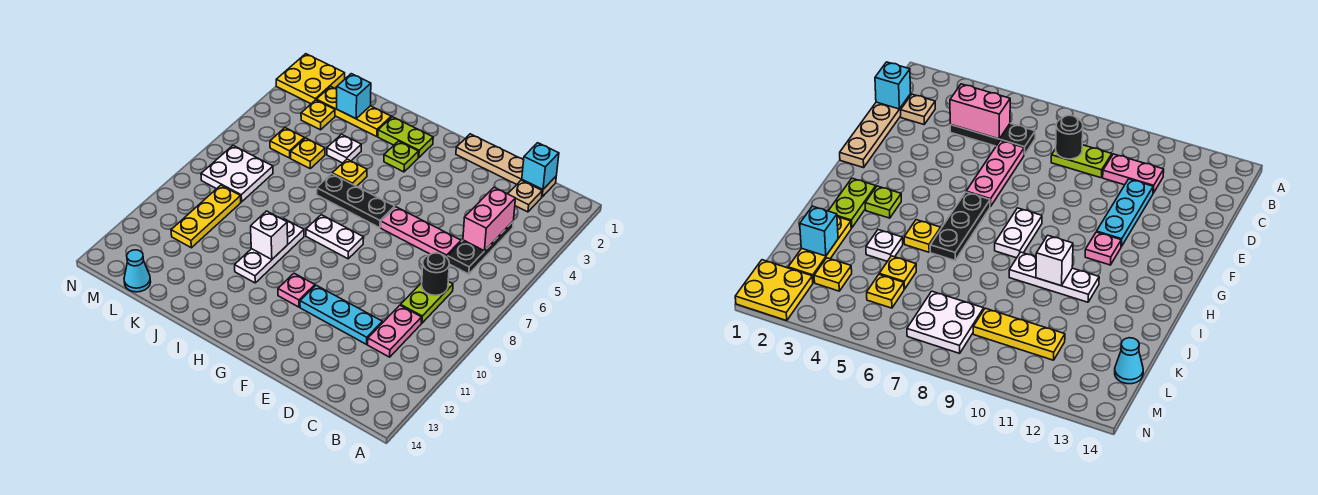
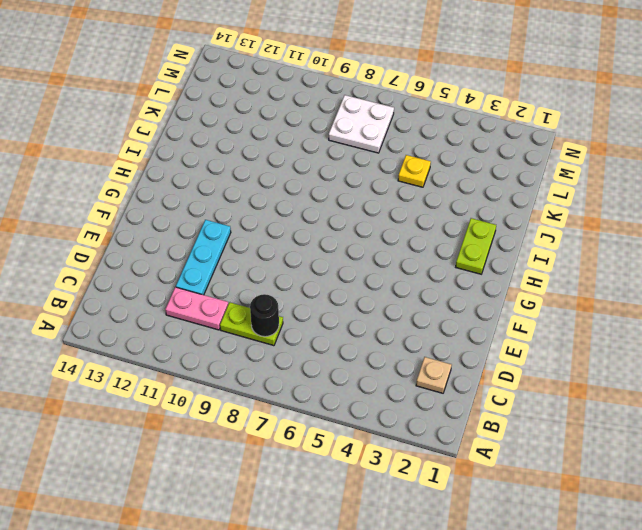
none -> tan plate C1:F1 level 1
none -> black plate C4:C6 level 1
none -> pink plate D6:F6 level 1

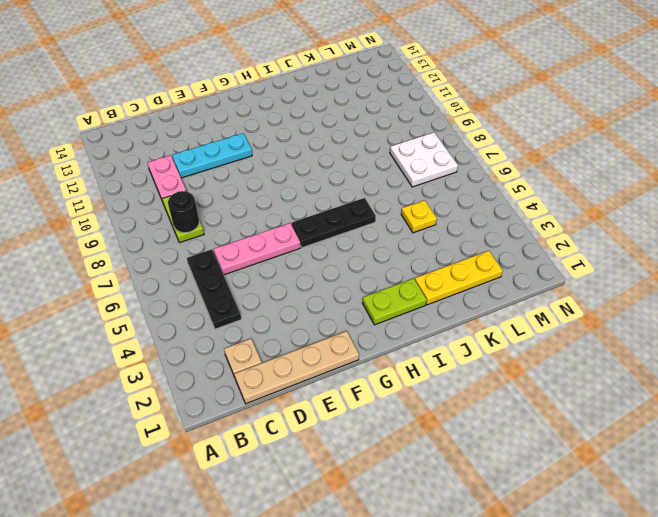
none -> white plate G8:H8 level 1
none -> pink plate G11 level 1
none -> lime plate H3 level 1

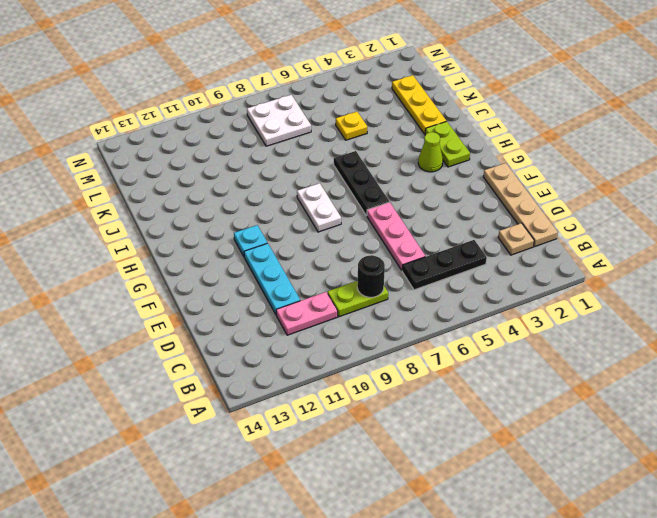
cyan plate G11 level 1 -> pink plate G11 level 1
lime cone H3 level 1 -> lime plate H3 level 1
none -> yellow plate I5 level 1
none -> white plate I9:I11 level 1
none -> white plate J4 level 1

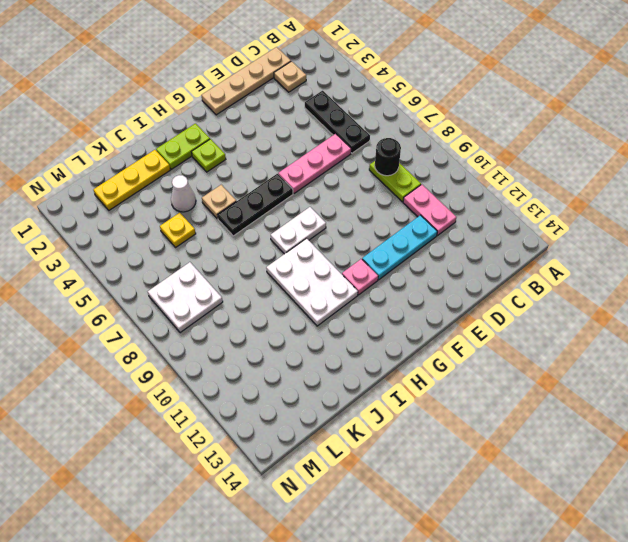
white plate H9:I11 level 1 -> white plate I9:I11 level 1
tan plate I5 level 1 -> yellow plate I5 level 1
white cone J4 level 1 -> white plate J4 level 1
none -> yellow plate L3 level 1
none -> yellow plate L5 level 1
none -> yellow plate L9:L11 level 1

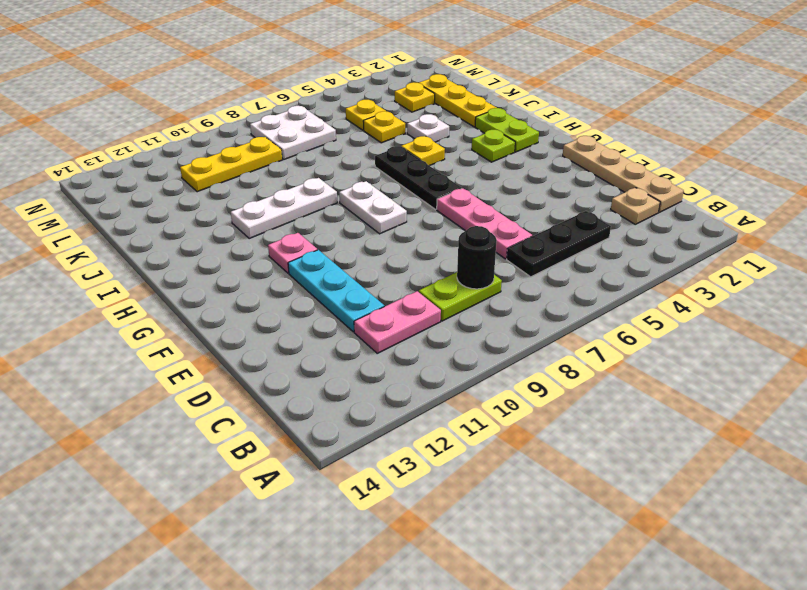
none -> cyan cone L14 level 1
none -> yellow plate M1:N2 level 1
none -> cyan brick C1 level 2

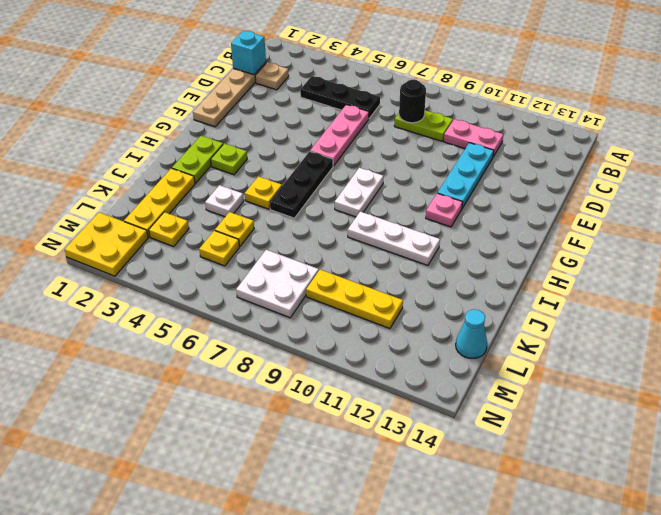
none -> pink brick C4:C5 level 2
none -> white brick I10 level 2
none -> cyan brick K2 level 2

